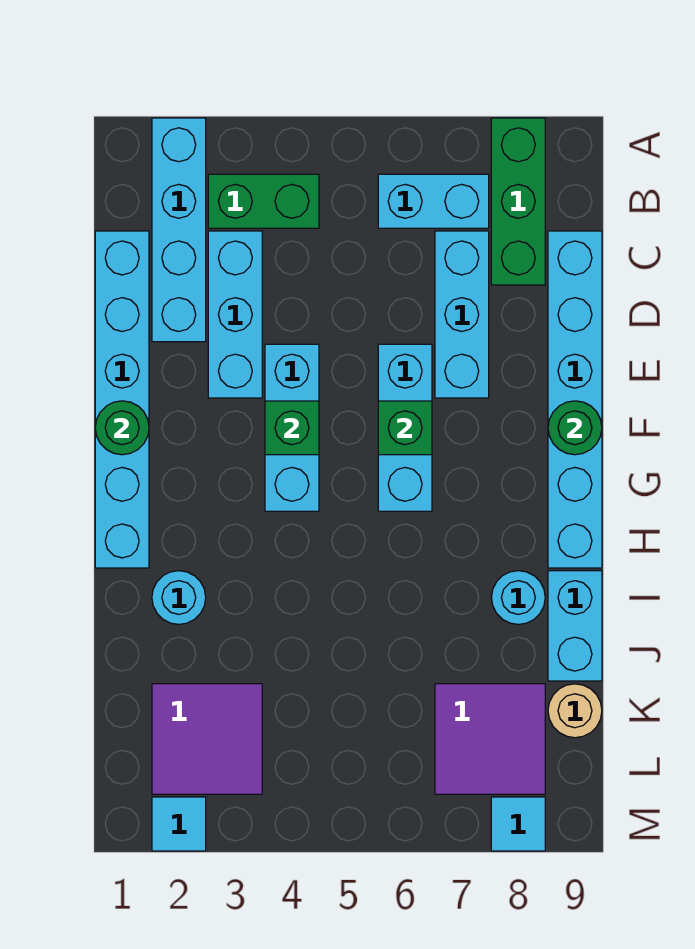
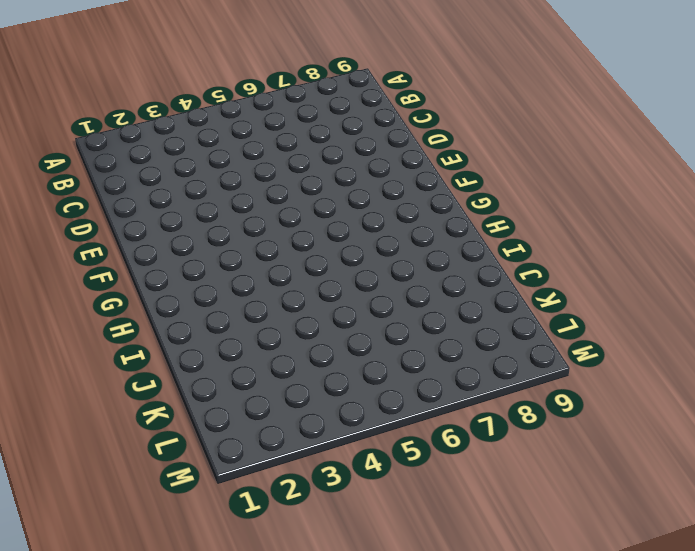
none -> cyan brick A2:D2 level 1
none -> green brick A8:C8 level 1
none -> green brick B3:B4 level 1

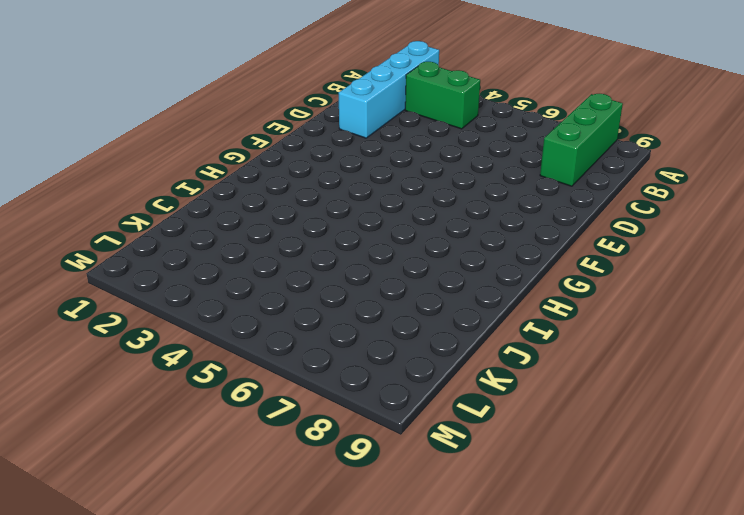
none -> cyan brick B6:B7 level 1
none -> cyan brick C1:H1 level 1
none -> cyan brick C3:E3 level 1

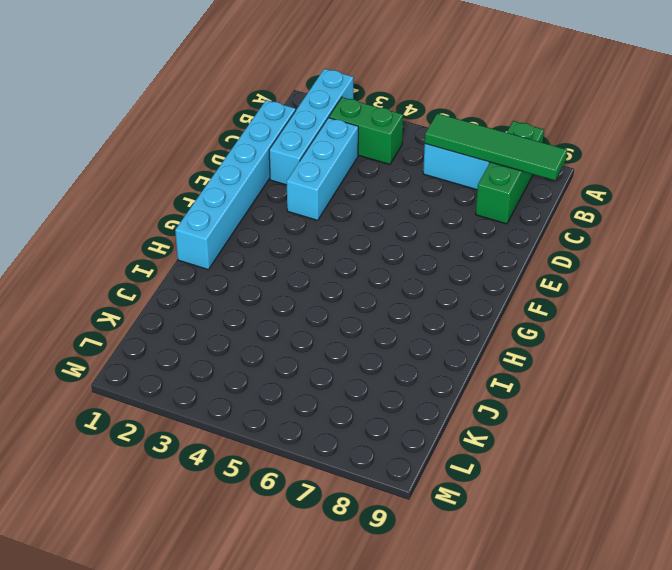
green tile B6:B9 level 2 -> none
none -> cyan brick C7:E7 level 1
none -> cyan brick C9:H9 level 1
none -> cyan brick E4:G4 level 1

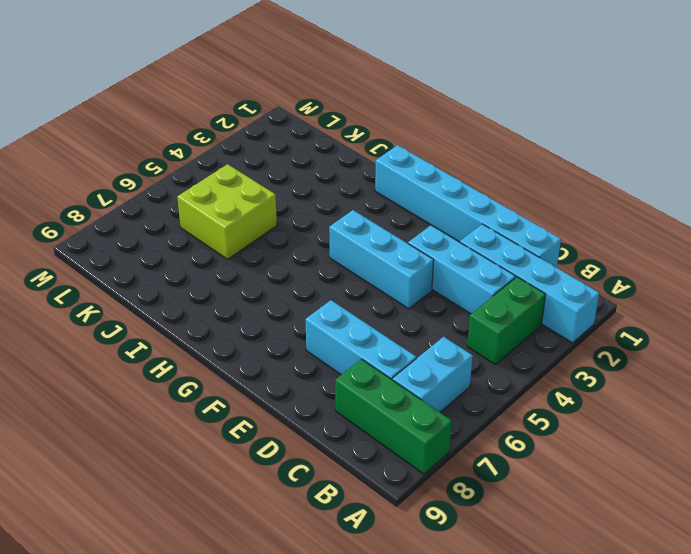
lime brick J5:K6 level 1 -> none
none -> cyan brick C9:H9 level 1
none -> cyan brick E6:G6 level 1
none -> cyan round brick I2 level 1

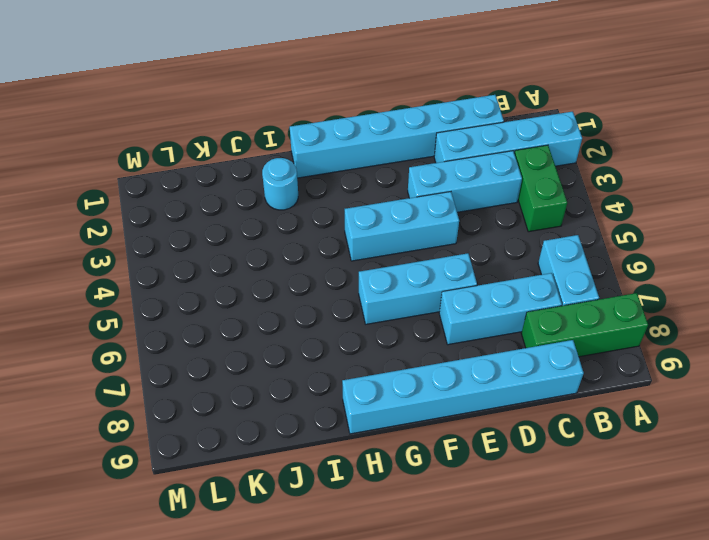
none -> cyan round brick I8 level 1
none -> cyan brick I9:J9 level 1
none -> purple tile K2:L3 level 1

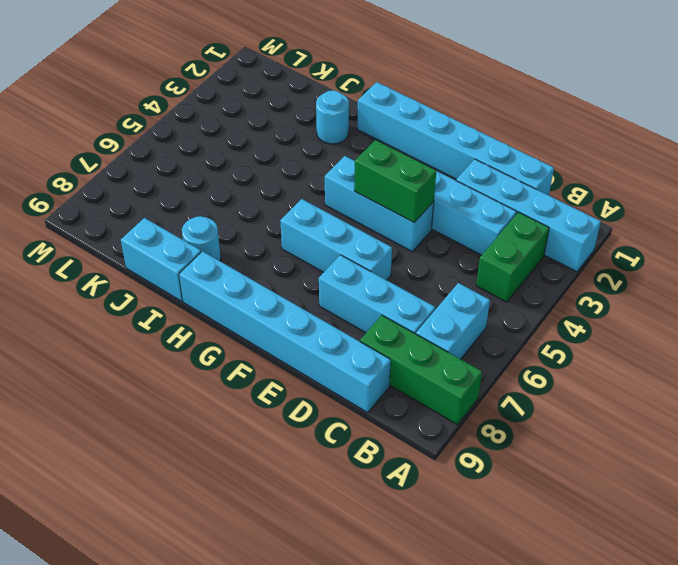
green brick E4:F4 level 2 -> green brick F4 level 2
none -> purple tile K2:L3 level 1
none -> purple tile K7:L8 level 1
none -> tan round brick K9 level 1

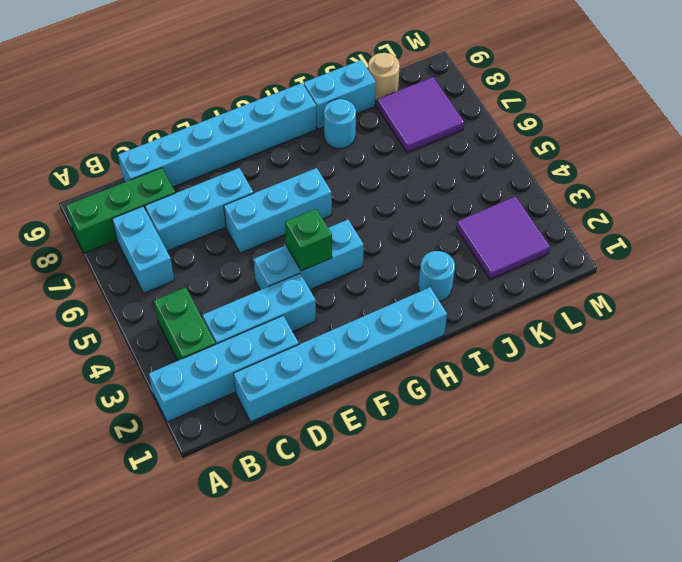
none -> cyan tile M2 level 1
none -> cyan tile M8 level 1
none -> green round brick F1 level 2

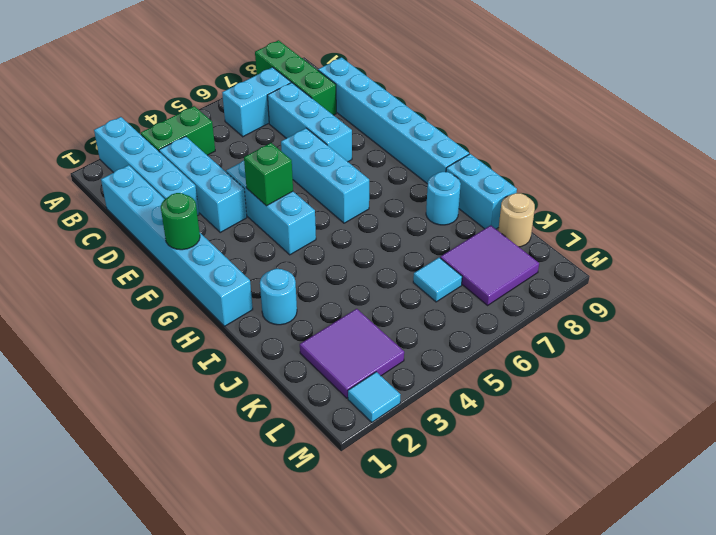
cyan tile K6 level 1 -> cyan tile M8 level 1
none -> green brick F6 level 2
none -> green round brick F9 level 2

